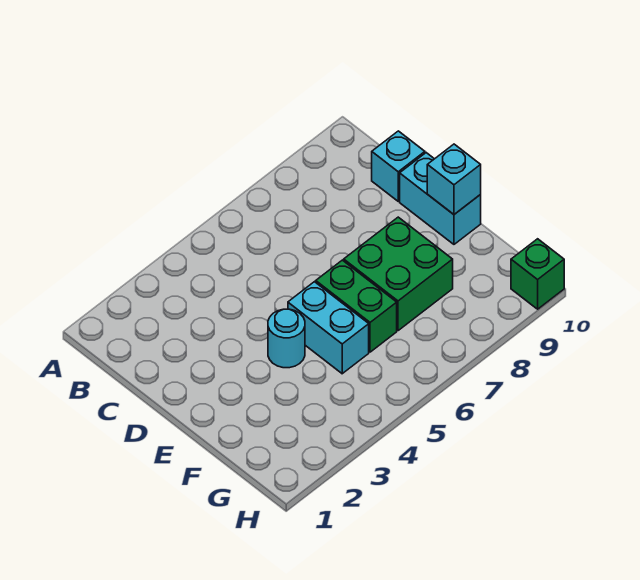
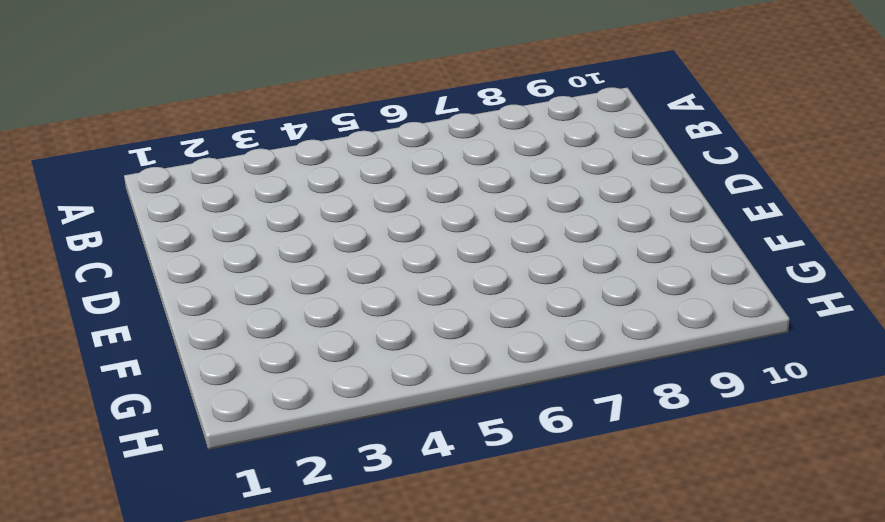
none -> cyan brick C10 level 1
none -> cyan brick D10:E10 level 1

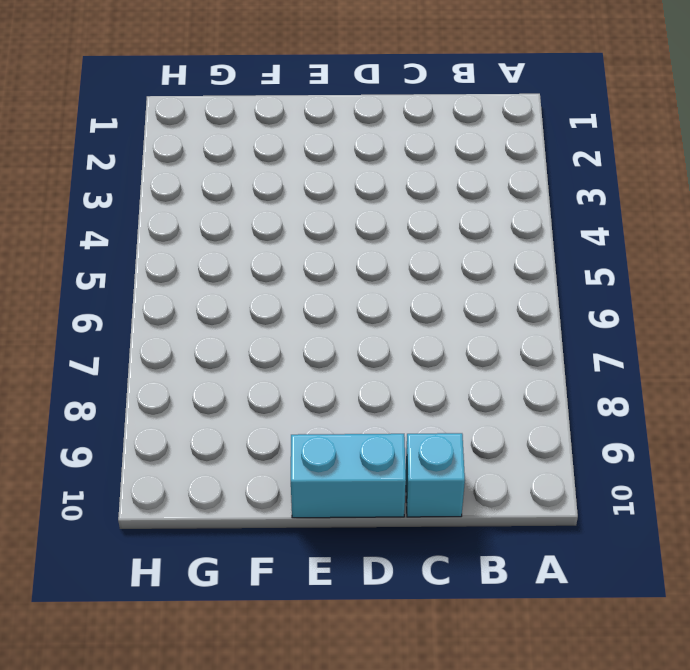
none -> cyan round brick E4 level 1
none -> cyan brick E5:F5 level 1

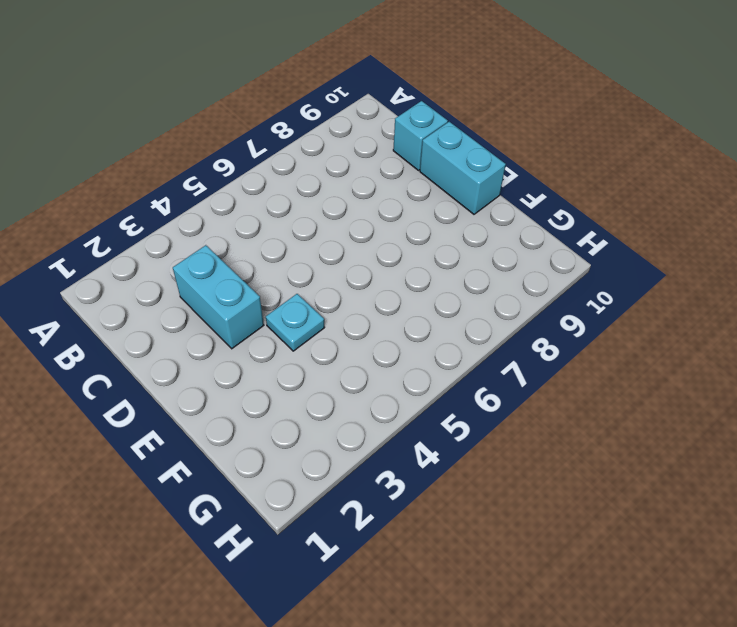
cyan brick C3:D3 level 1 -> cyan brick E5:F5 level 1
cyan plate E4 level 1 -> cyan round brick E4 level 1
none -> green brick E6:F6 level 1
none -> green brick E7:F8 level 1

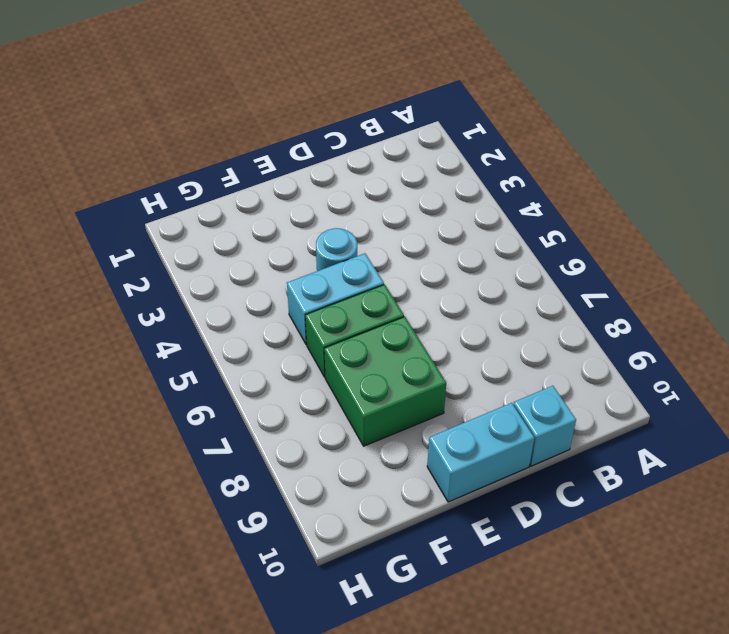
none -> green brick H10 level 1
none -> cyan brick E10 level 2

